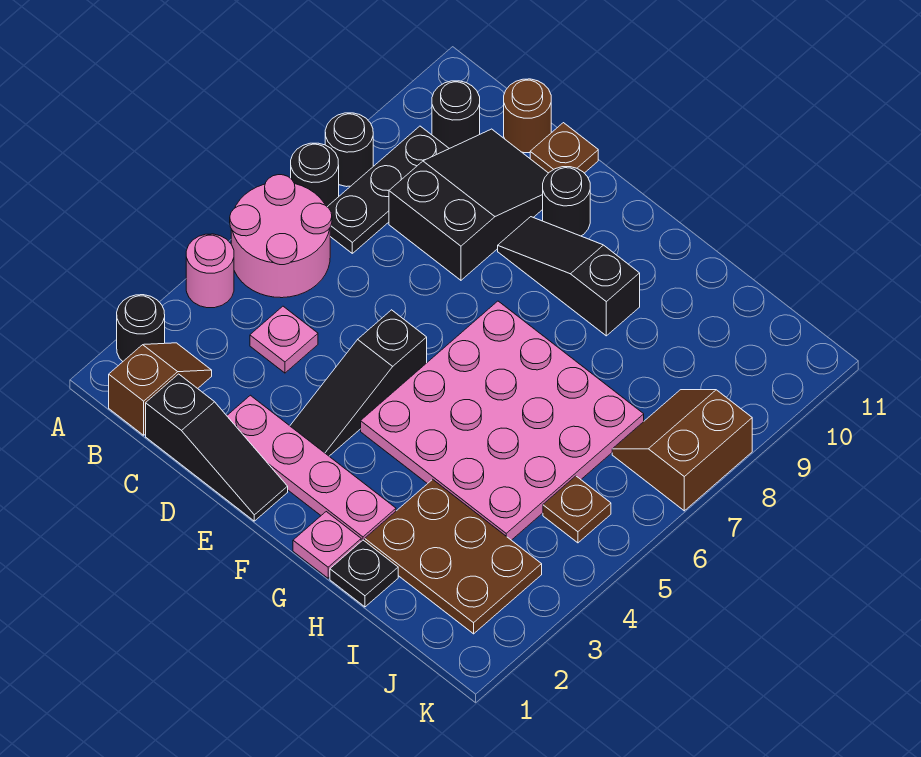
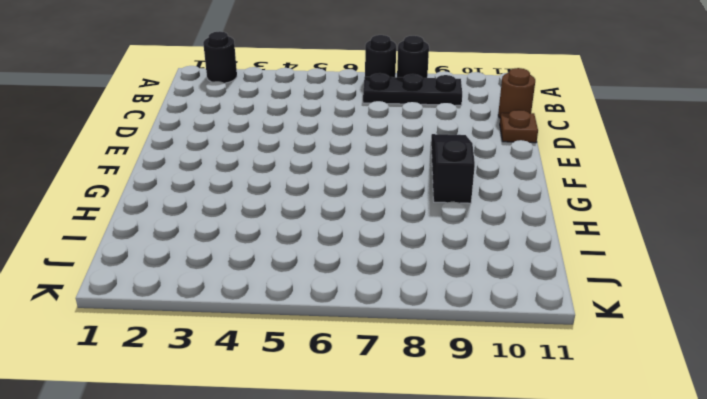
none -> pink round brick A4 level 1
none -> pink round brick A5:B6 level 1
none -> brown slope B1:B2 level 1 top 1

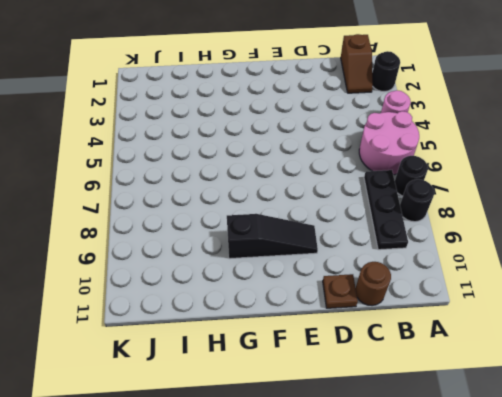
none -> black round brick B10 level 1
none -> black slope C1:E1 level 1 top C
none -> pink plate C4 level 1

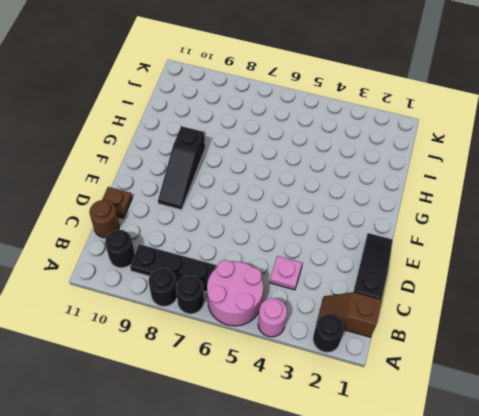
none -> black slope C8:D10 level 1 top 8
none -> pink plate D2:G2 level 1
none -> black slope E3:E5 level 1 top 5

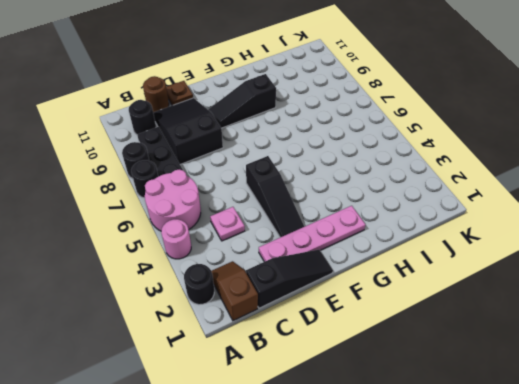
none -> black round brick E10 level 1
none -> pink plate F4:I7 level 1
none -> pink plate G1 level 1

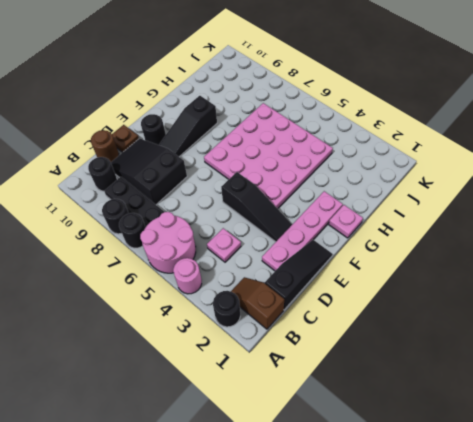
none -> black plate H1 level 1
none -> brown plate H2:J3 level 1
none -> brown plate J5 level 1

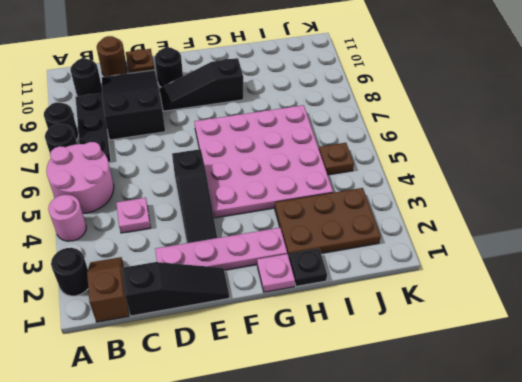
none -> brown slope J7:K8 level 1 top K

